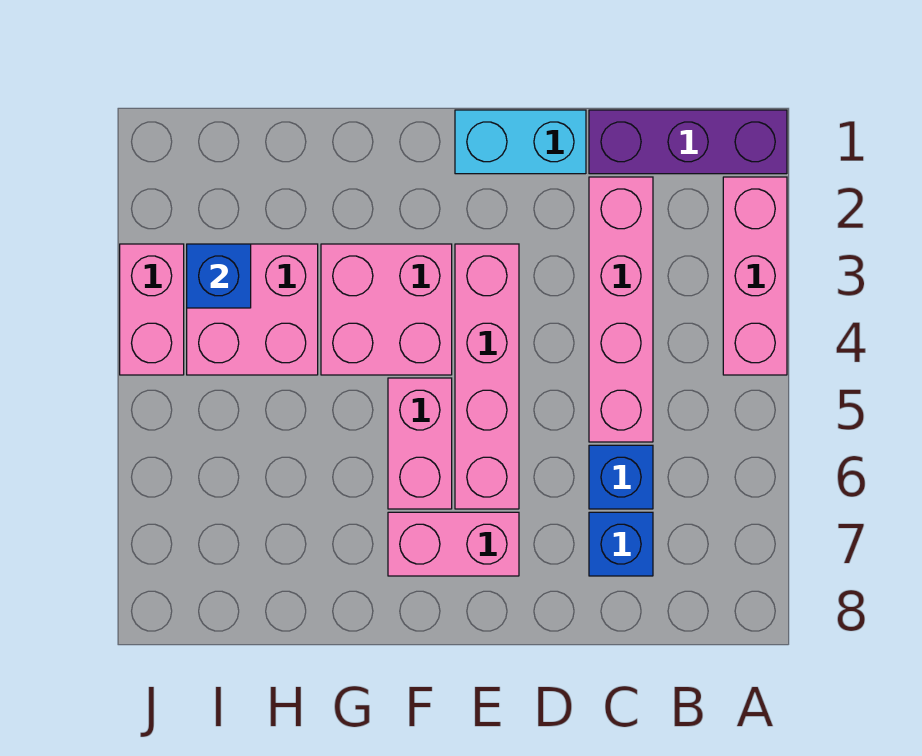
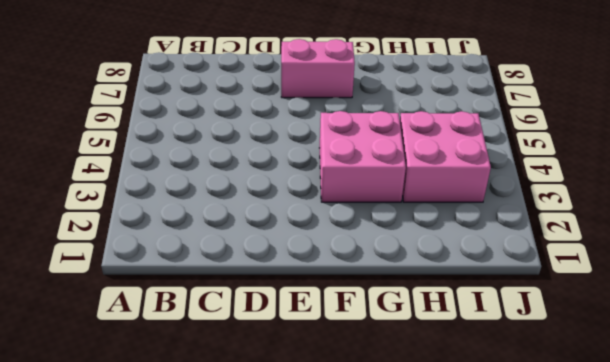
none -> purple brick A1:C1 level 1
none -> pink brick A2:A4 level 1
none -> pink brick C2:C5 level 1

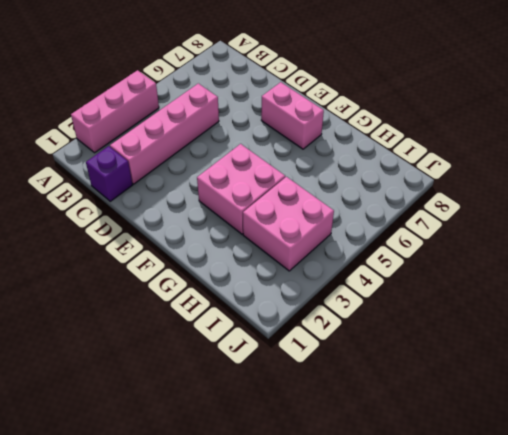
purple brick C1 level 1 -> purple brick A1:C1 level 1
none -> blue brick C6 level 1
none -> blue brick C7 level 1
none -> cyan brick D1:E1 level 1

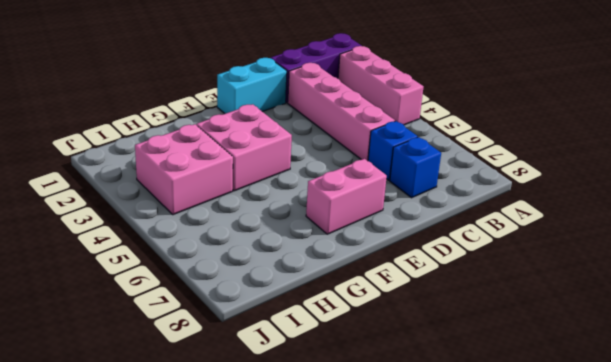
none -> pink brick E3:E6 level 1
none -> pink brick F5:F6 level 1
none -> pink brick J3:J4 level 1

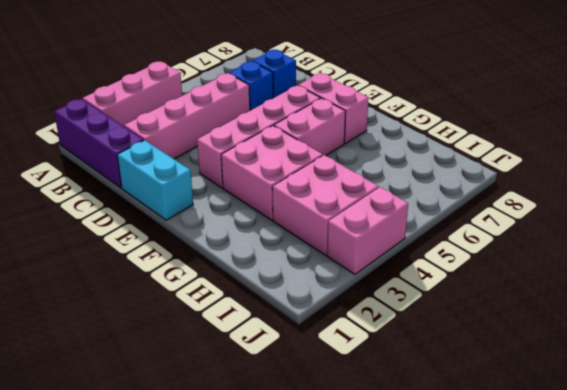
none -> blue brick I3 level 2

